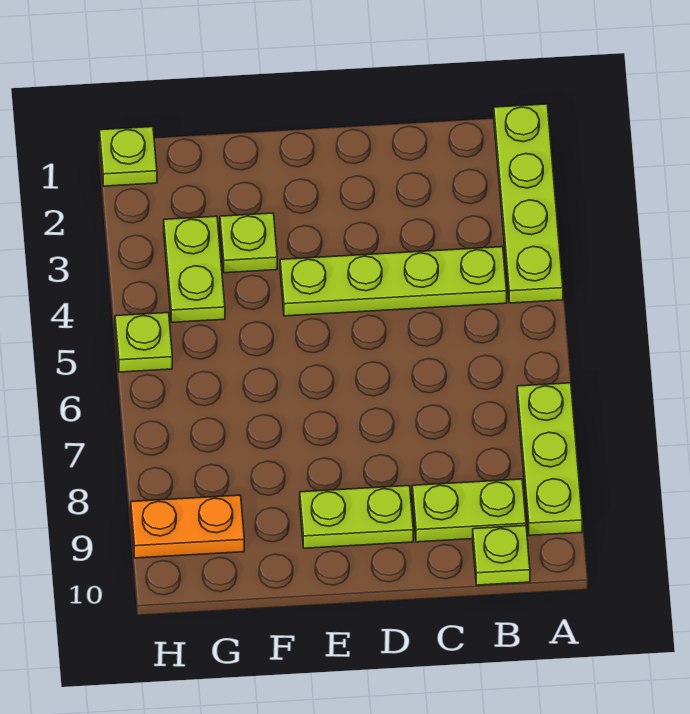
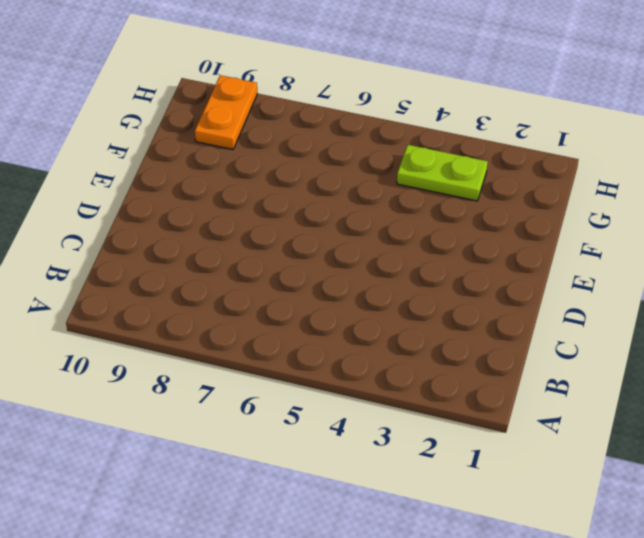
none -> lime plate A1:A4 level 1
none -> lime plate A7:A9 level 1

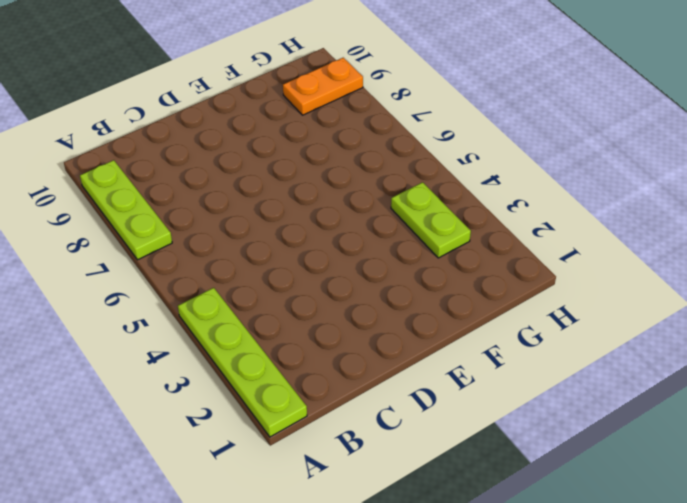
none -> lime plate B4:E4 level 1
none -> lime plate B9:C9 level 1

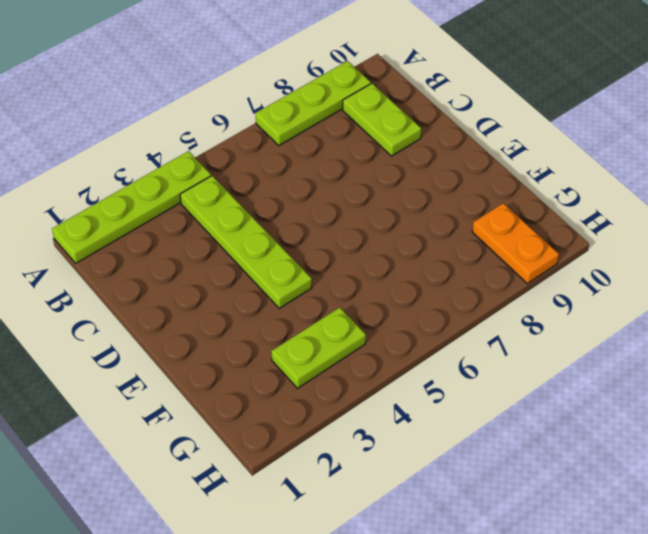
none -> lime plate B10 level 1
none -> lime plate D9:E9 level 1

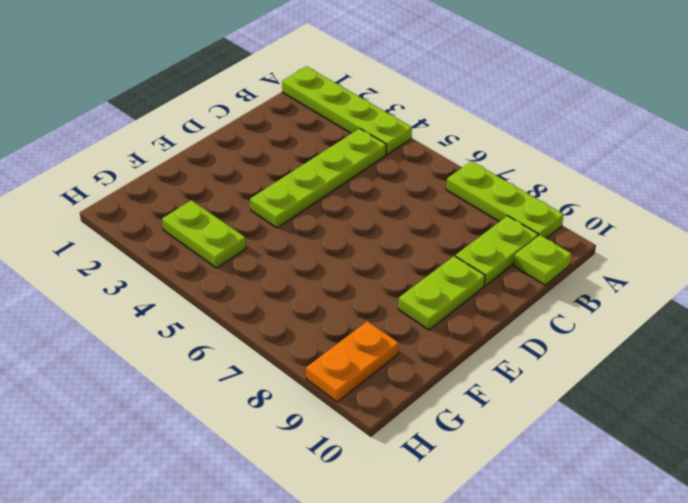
none -> lime plate F3 level 1
none -> lime plate H1 level 1

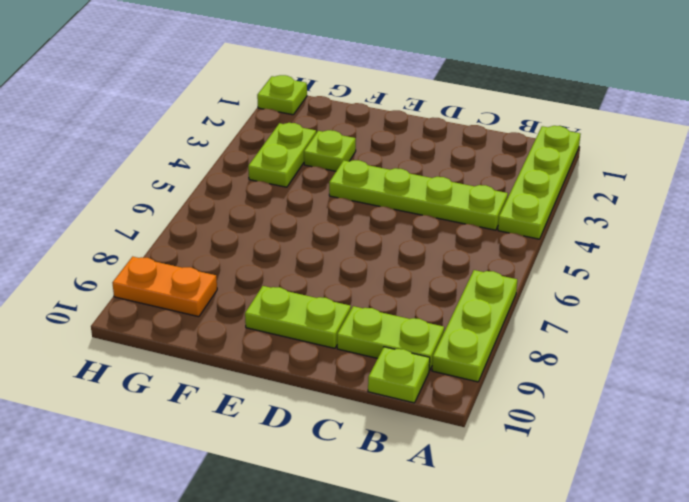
none -> lime plate H5 level 1

